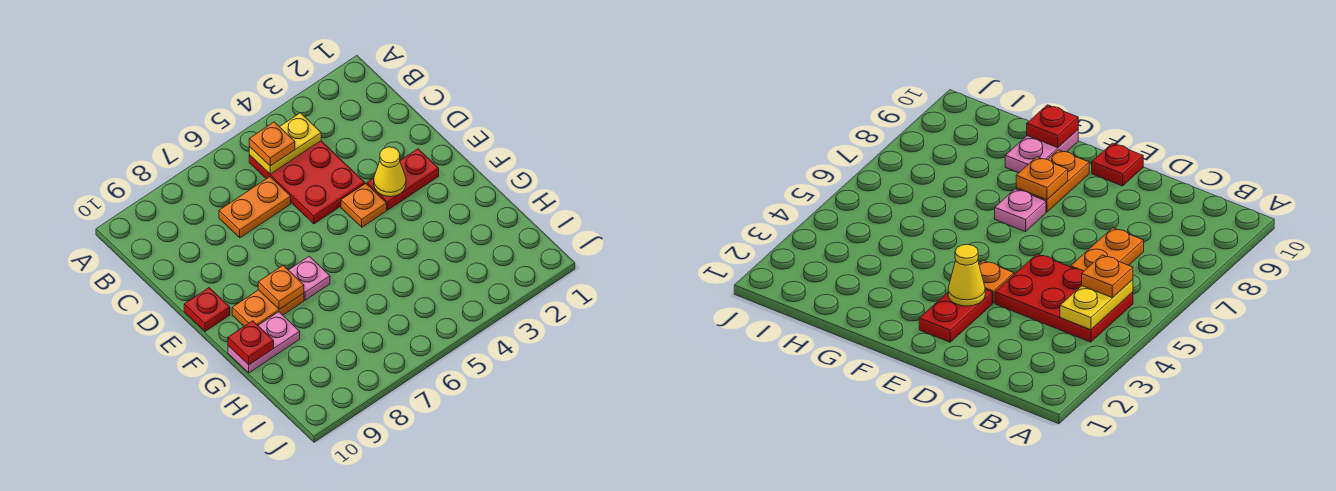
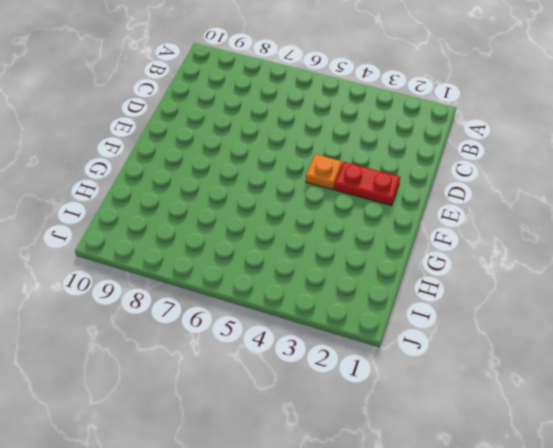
none -> red plate B4:D5 level 1
none -> orange plate C6:C7 level 1
none -> red plate E10 level 1

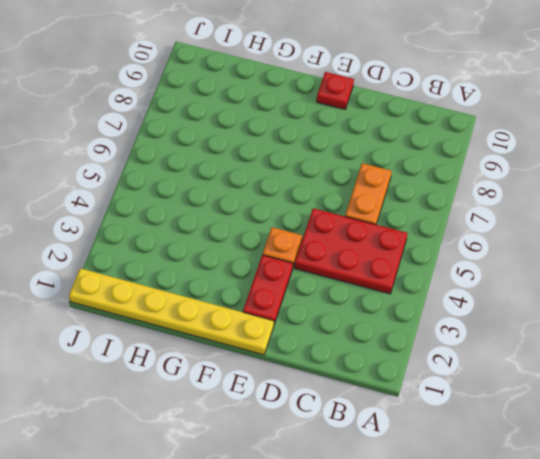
yellow plate E1:J1 level 1 -> none
none -> pink plate F7 level 1
none -> orange plate F8:F9 level 1
none -> pink plate G9:G10 level 1

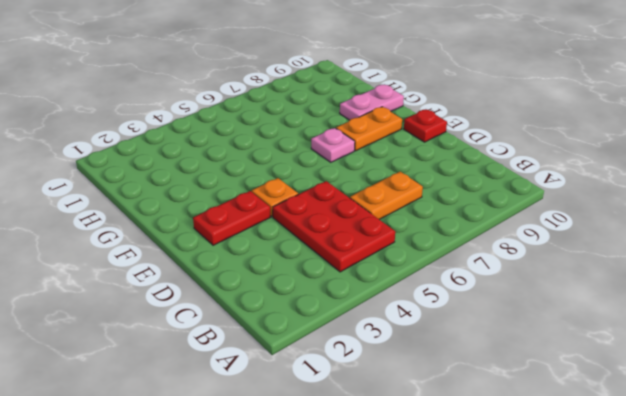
none -> yellow plate B4:B5 level 2
none -> yellow cone E3 level 2
none -> orange plate F8 level 2

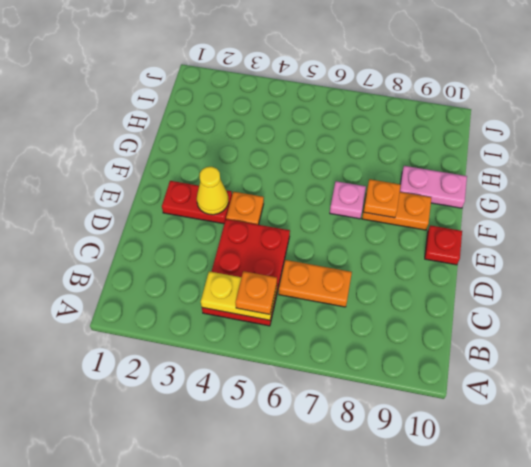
none -> red plate G10 level 2

